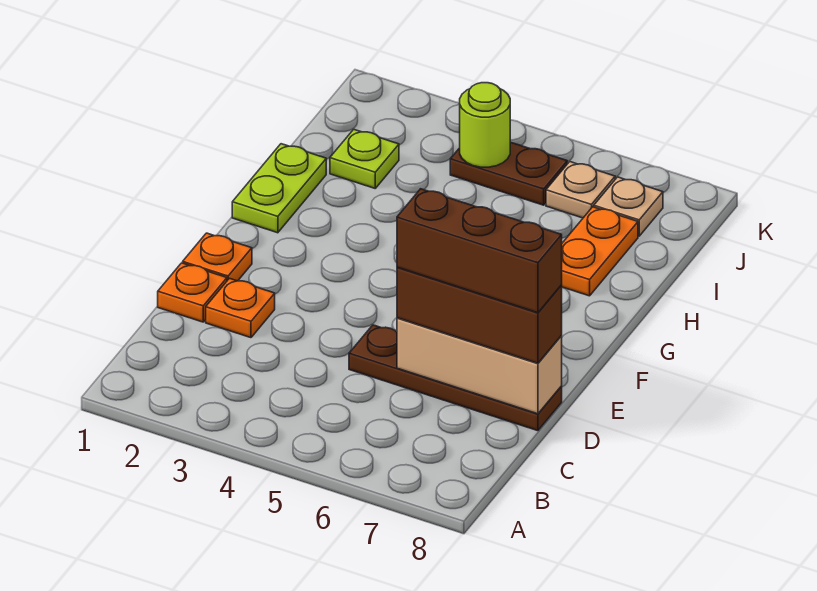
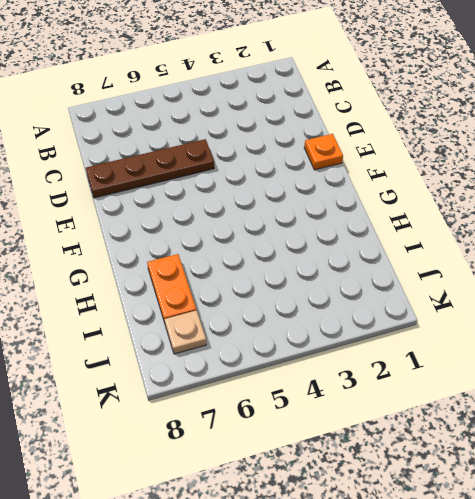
none -> orange plate D1 level 1
none -> orange plate D2 level 1
none -> lime plate G1:H1 level 1

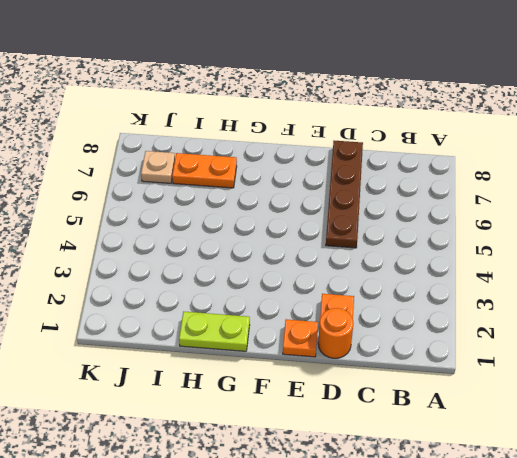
orange round brick D1 level 1 -> orange plate D1 level 1
none -> lime plate I2 level 1
none -> brown plate J4:J5 level 1
none -> tan plate J6 level 1

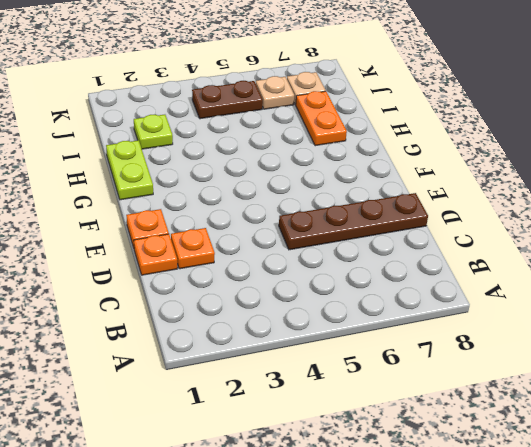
none -> tan brick D6:D8 level 2
none -> lime round brick J4 level 2
none -> brown brick D6:D8 level 3

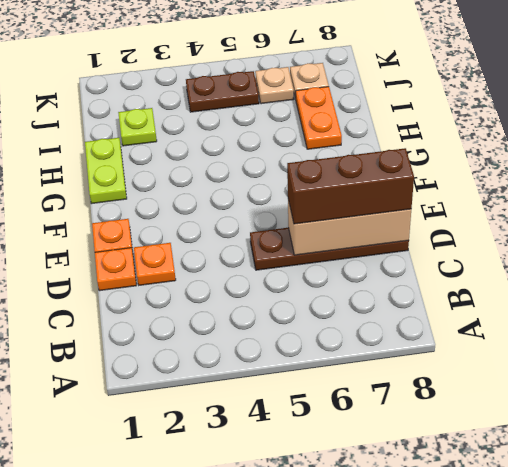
none -> lime round brick J4 level 2
none -> brown brick D6:D8 level 4

